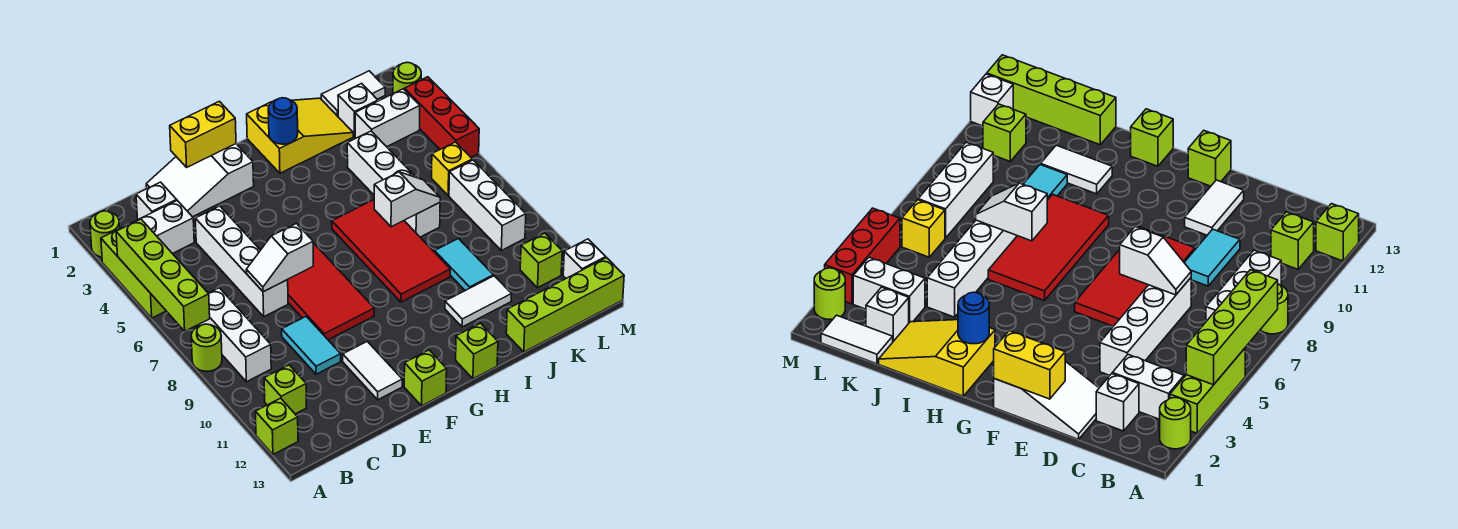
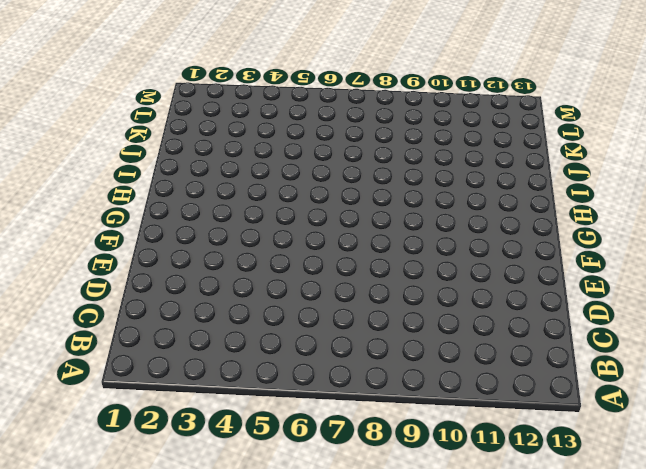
none -> lime round brick A2 level 1
none -> lime brick A3:A5 level 1
none -> lime round brick A8 level 1
none -> lime brick A12 level 1

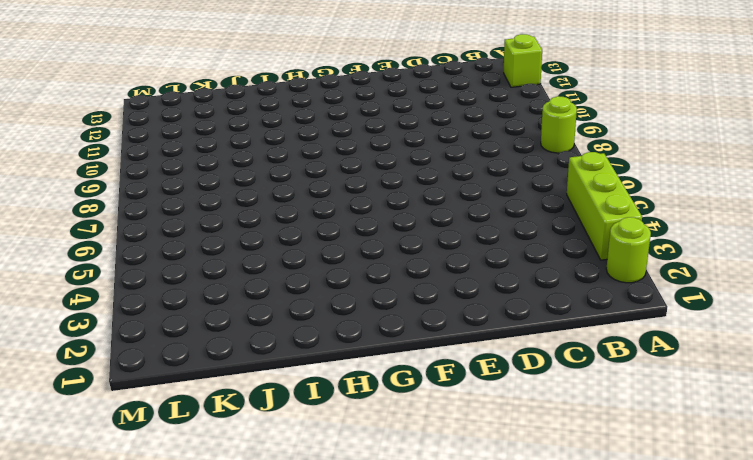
none -> white brick B3:C3 level 1
none -> white brick B7:B9 level 1
none -> lime brick B11 level 1
none -> white brick C2 level 1

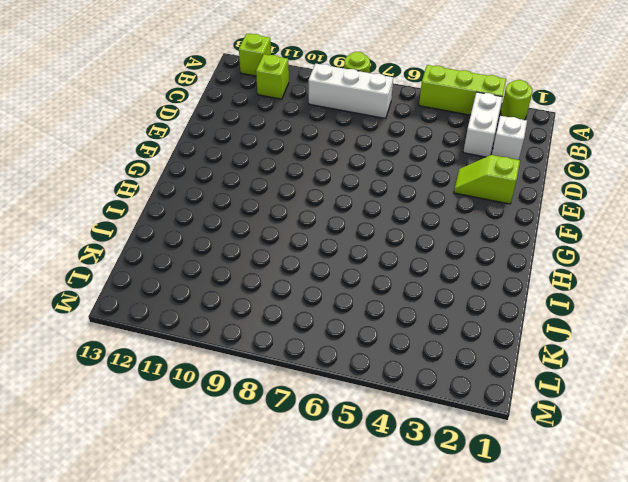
lime slope E2:E3 level 1 top 2 -> white slope D1:F2 level 1 top F
none -> white brick D4:D7 level 1
none -> cyan tile D9:D10 level 1
none -> red tile E6:F9 level 1
none -> white tile E11:E12 level 1

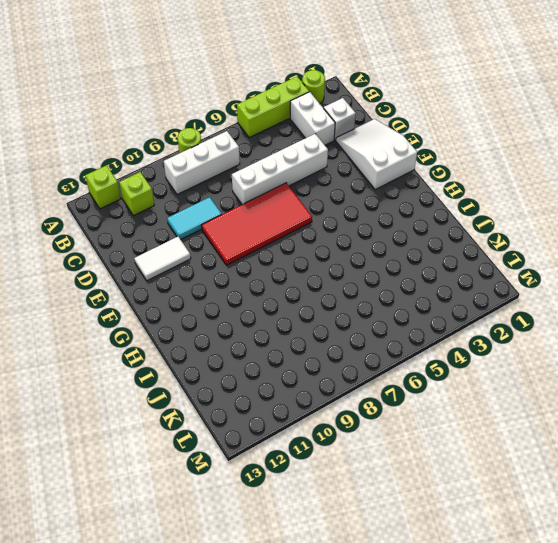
none -> lime brick F13 level 1
none -> yellow slope H1:J2 level 1 top H
none -> red tile H6:I9 level 1
none -> lime brick H13 level 1

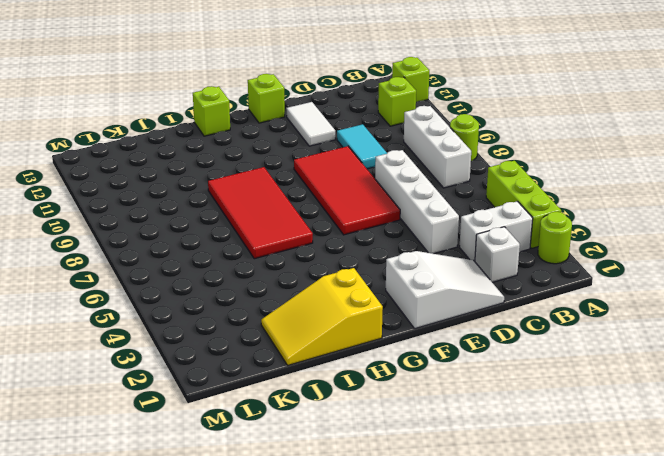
none -> white tile I11:J11 level 1
none -> white brick J4:J7 level 1
none -> cyan tile J9:J10 level 1
none -> lime brick J13:M13 level 1

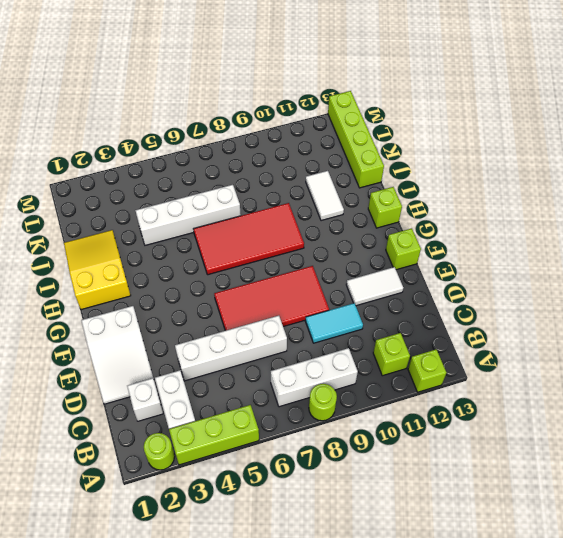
none -> cyan tile J9:J10 level 1
none -> white tile K1:L1 level 1
none -> white brick K2 level 1
none -> white brick K3:L3 level 1

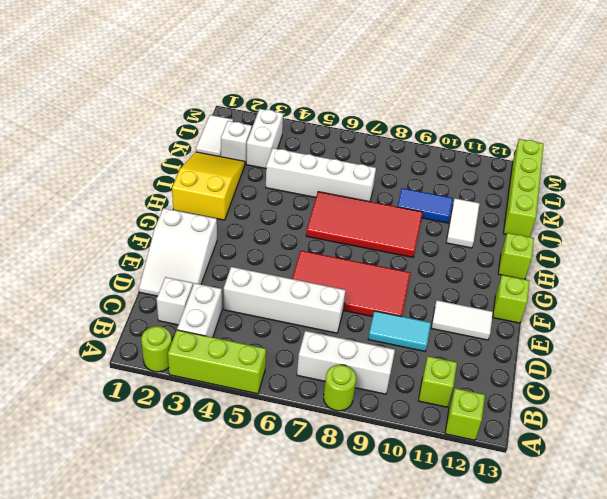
blue tile J9:J10 level 1 -> cyan tile J9:J10 level 1
none -> yellow brick L6 level 1
none -> white brick L7:L9 level 1
none -> lime brick L11 level 1
none -> lime round brick M2 level 1

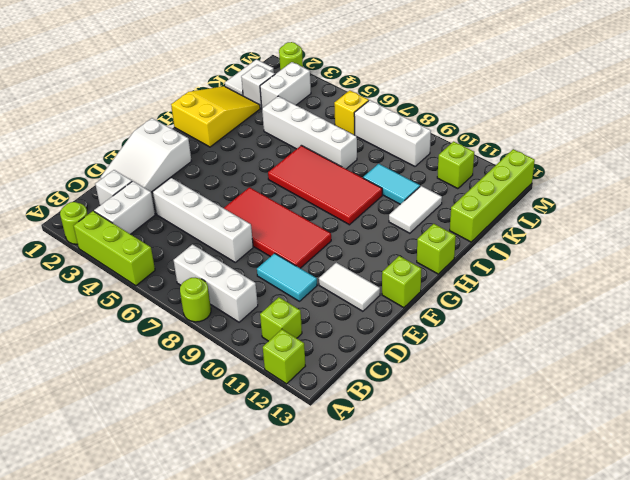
none -> red brick M3:M5 level 1
none -> white brick M12 level 1
none -> lime brick A4:A7 level 2
none -> white slope D7:E7 level 2 top E

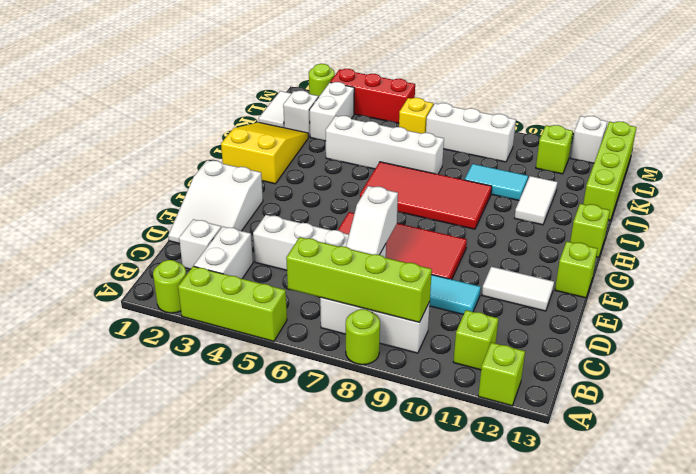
lime brick B6:B9 level 2 -> lime brick A4:A7 level 2
none -> yellow brick E1:F1 level 2
none -> blue round brick H2 level 2
none -> white slope I7:J7 level 2 top I

